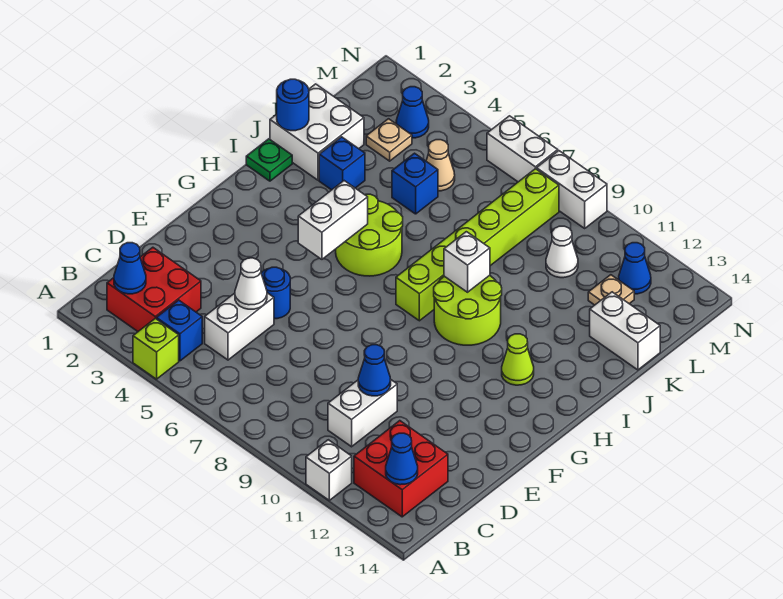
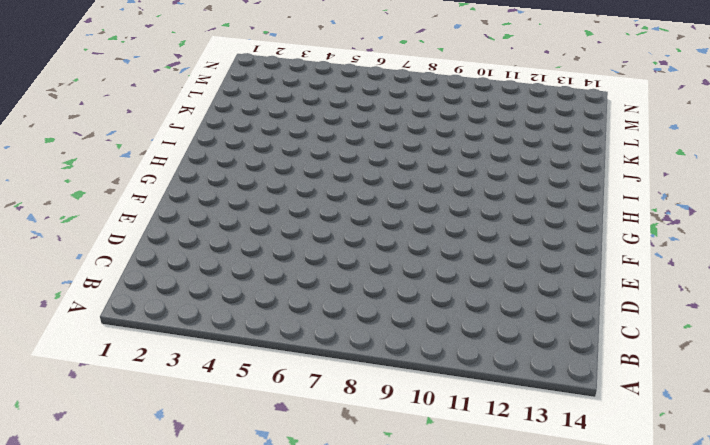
none -> lime brick A4 level 1
none -> white brick A11 level 1
none -> red brick B2:C3 level 1
none -> blue brick B4 level 1

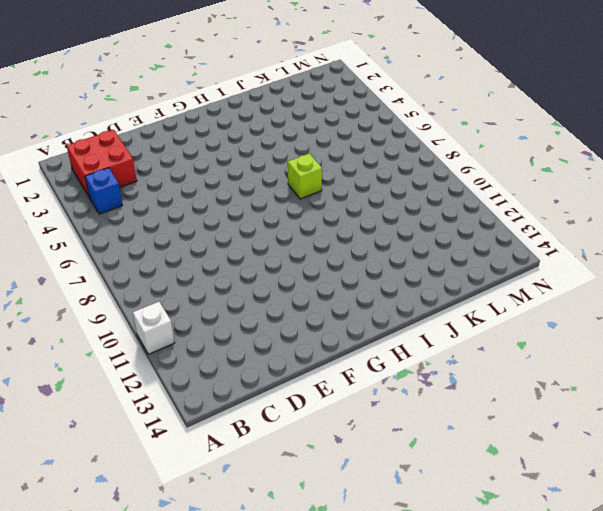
lime brick I7 level 1 -> lime brick A4 level 1
none -> red brick B12:C13 level 1
none -> white brick C5:D5 level 1
none -> white brick C10:D10 level 1
none -> blue round brick E5 level 1

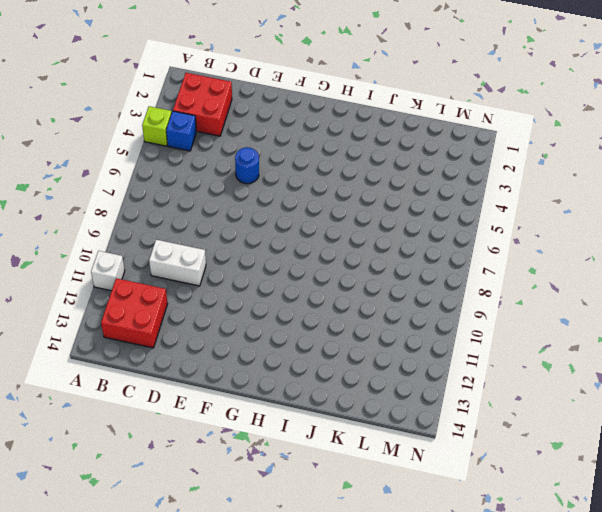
none -> white brick C5:D5 level 1
none -> lime round brick H5:I6 level 1
none -> lime brick H8:M8 level 1
none -> lime round brick H9:I10 level 1

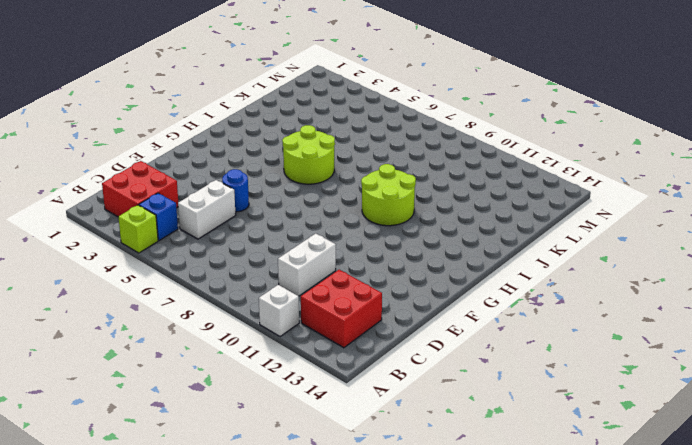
none -> lime brick H8:M8 level 1
none -> lime cone H12 level 1
none -> green plate I1 level 1
none -> white brick J1:K2 level 1

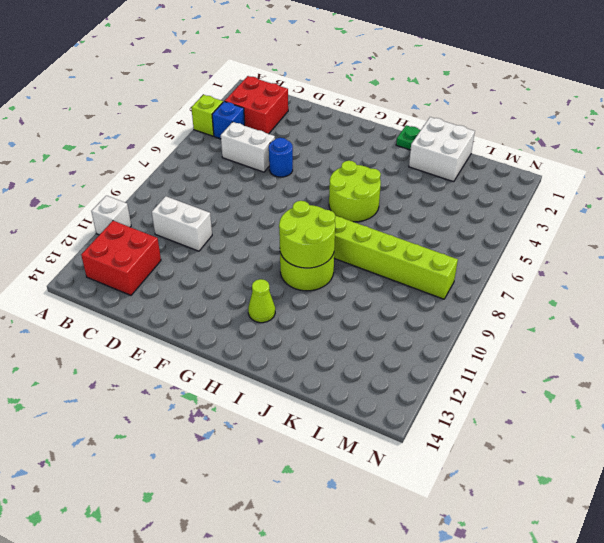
lime round brick H9:I10 level 2 -> white brick I9 level 2
none -> blue brick J3 level 1
none -> blue brick K5 level 1
none -> white brick K13:K14 level 1
none -> tan plate L3 level 1

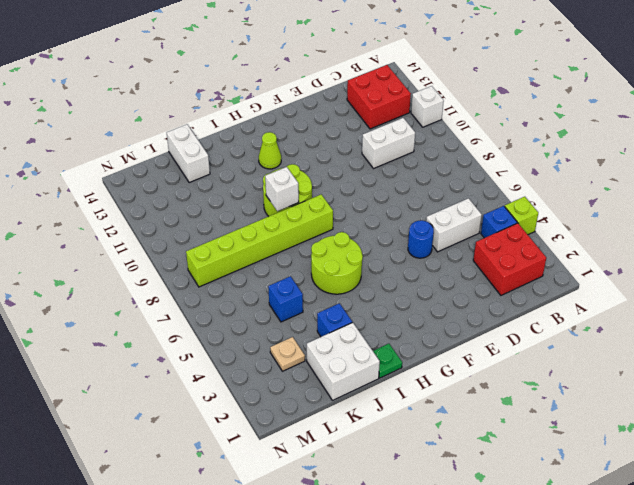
none -> tan cone L5 level 1
none -> white cone L10 level 1
none -> tan plate L12 level 1
none -> blue cone M3 level 1

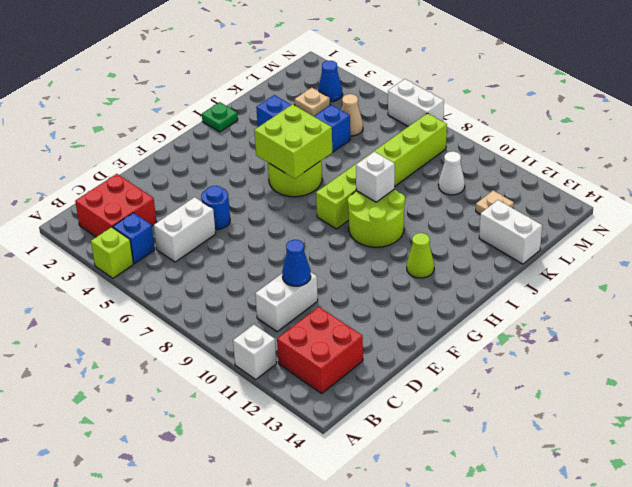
lime brick H5:I6 level 2 -> white brick G5:H5 level 2
none -> white brick J1:K2 level 1
none -> blue cone M12 level 1
none -> white brick N8:N9 level 1
none -> blue cone B2 level 2

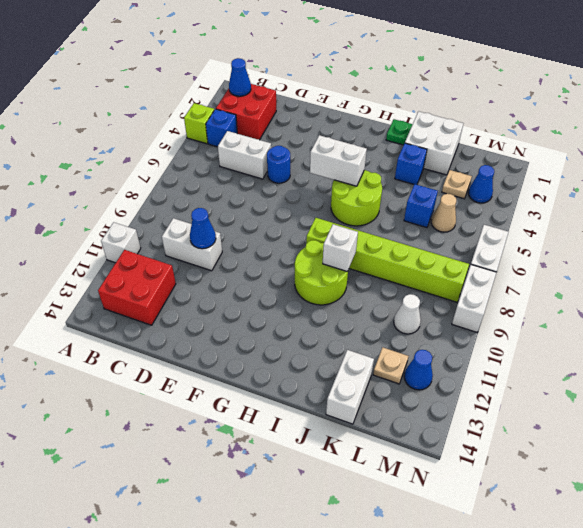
none -> lime cone H12 level 1
none -> blue cone B13 level 2
none -> white cone D5 level 2
none -> blue round brick J1 level 2

